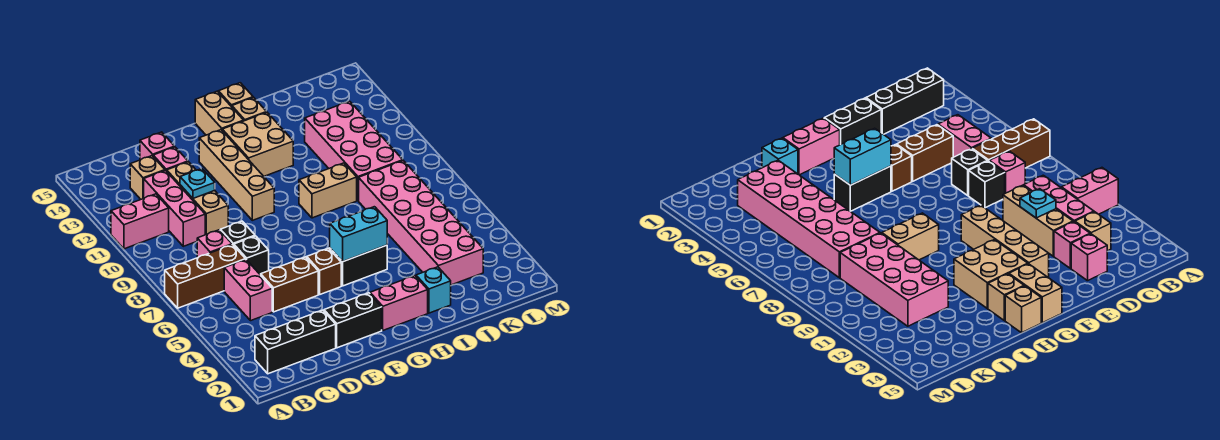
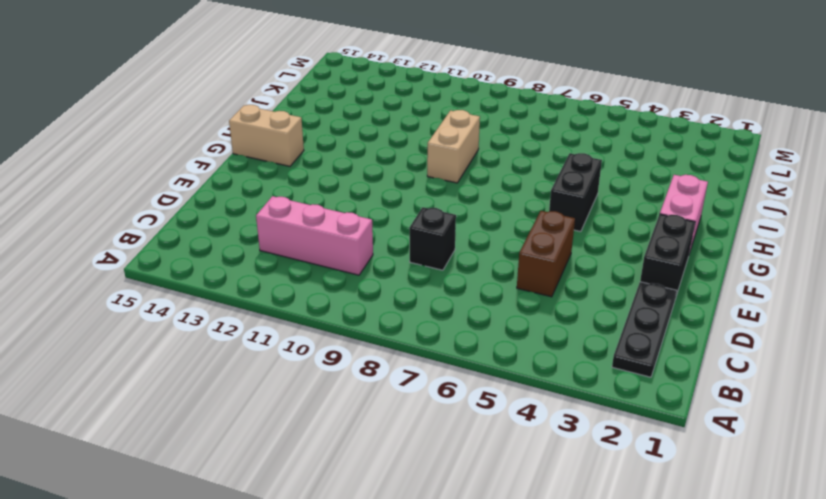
black plate B2:D2 level 1 -> black brick B2:D2 level 1
none -> brown brick A7:C7 level 1
none -> pink brick A11:B11 level 1
none -> pink brick C5:C6 level 1

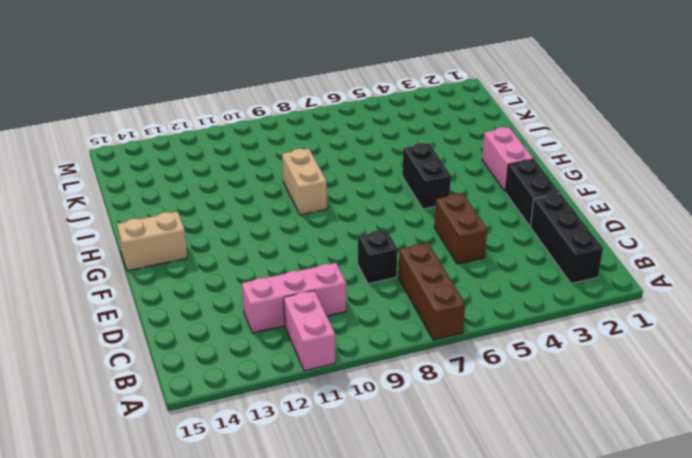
none -> pink brick C5:C6 level 1
none -> pink brick C8 level 1
none -> tan brick C13 level 1

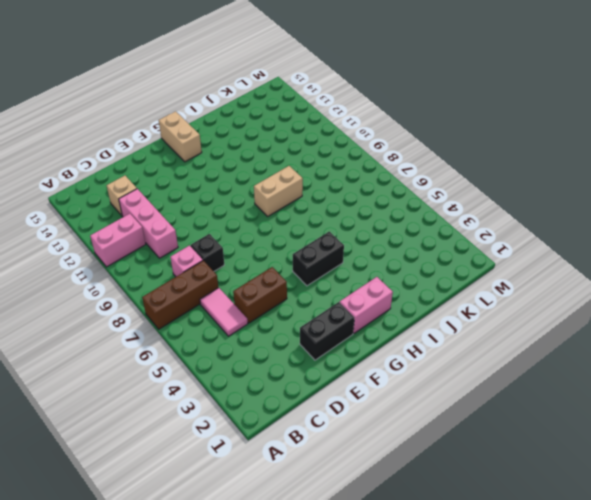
pink tile C5:C6 level 1 -> pink brick C5:C6 level 1
none -> black brick B2:D2 level 1
none -> black brick D7 level 1
none -> tan brick D10:D12 level 1

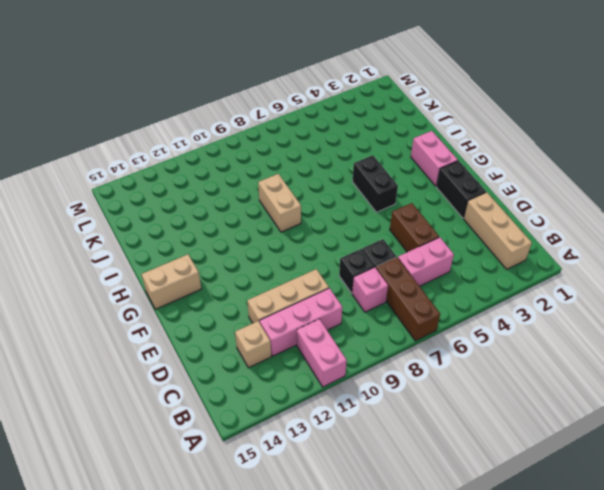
tan brick B2:D2 level 1 -> black brick B2:D2 level 1
none -> pink brick D13 level 1
none -> pink brick D14 level 1
none -> brown brick F5 level 1

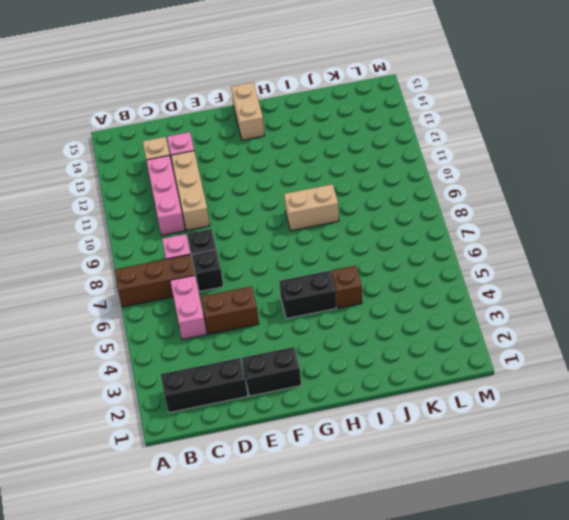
brown brick I5 level 1 -> brown brick F5 level 1
none -> pink brick A11:B11 level 1
none -> pink brick D14 level 1
none -> tan brick F10:F13 level 1

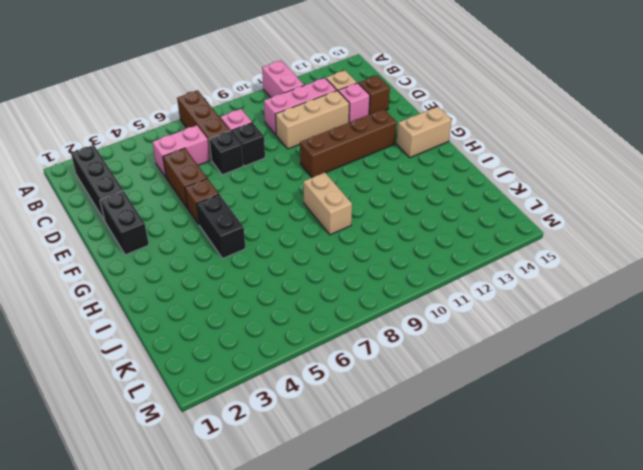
brown brick D14 level 1 -> pink brick D14 level 1
brown brick F10:F13 level 1 -> tan brick F10:F13 level 1
none -> pink brick G2:H2 level 1
none -> tan brick G12:H13 level 1
none -> tan brick H14 level 1

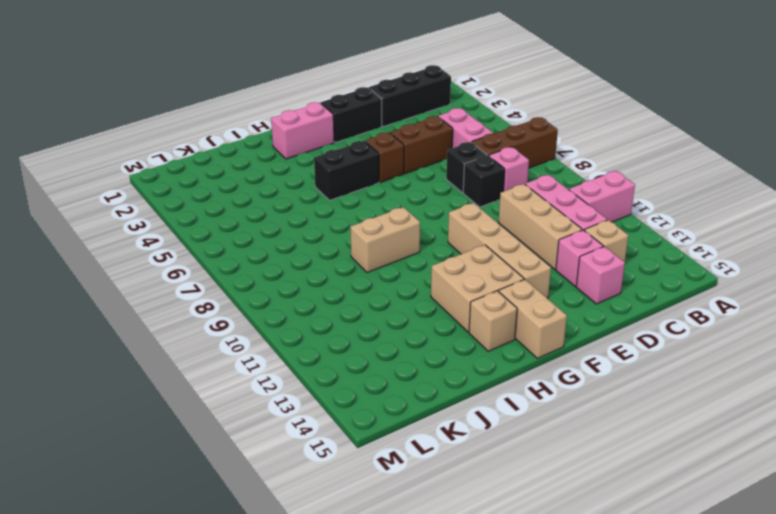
none -> tan brick H15 level 1
none -> cyan brick I2 level 1
none -> pink brick J3:K8 level 1

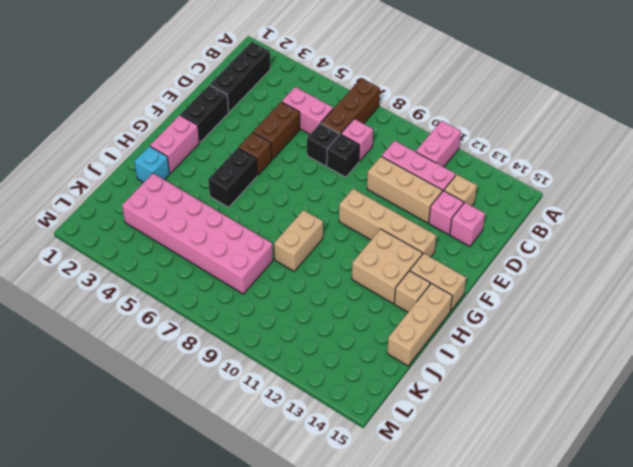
tan brick H15:J15 level 1 -> tan brick H15 level 1
none -> pink brick J9:K12 level 1
none -> cyan plate D11 level 2
none -> cyan brick G5:H5 level 2

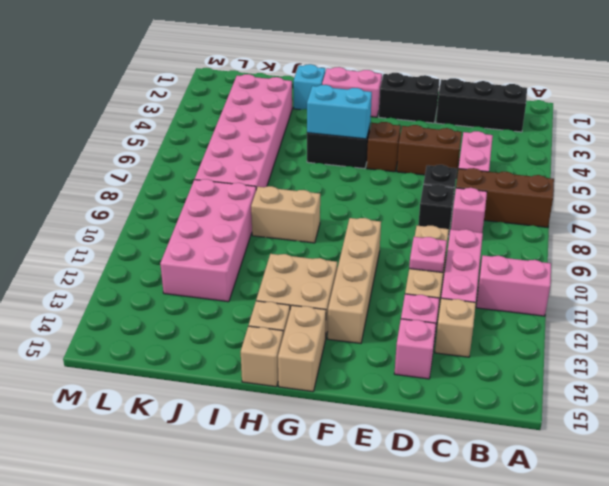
pink plate D11 level 2 -> cyan plate D11 level 2

